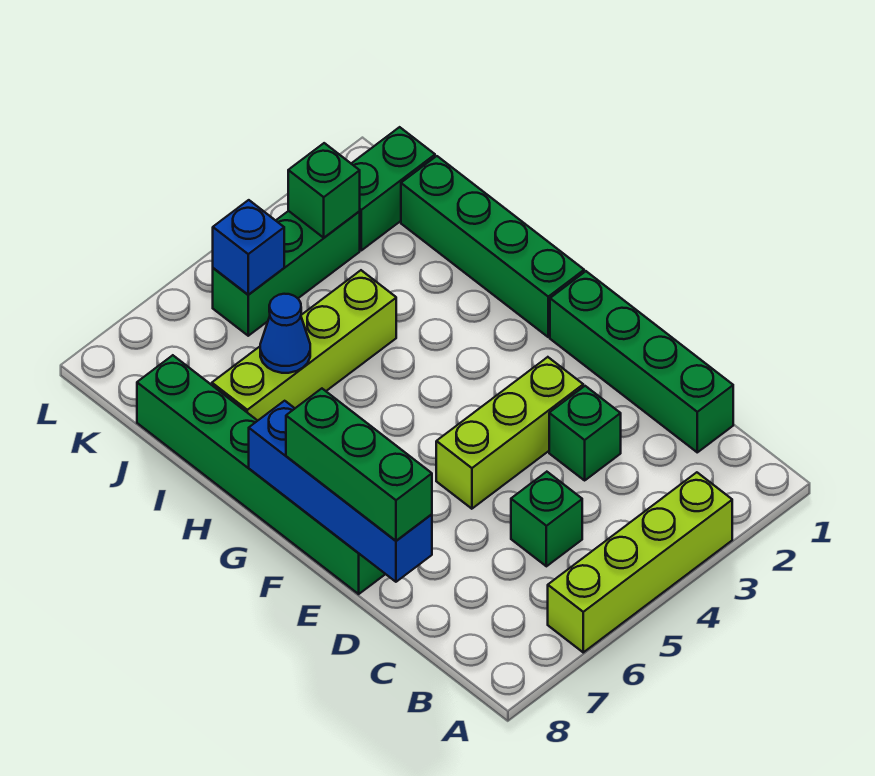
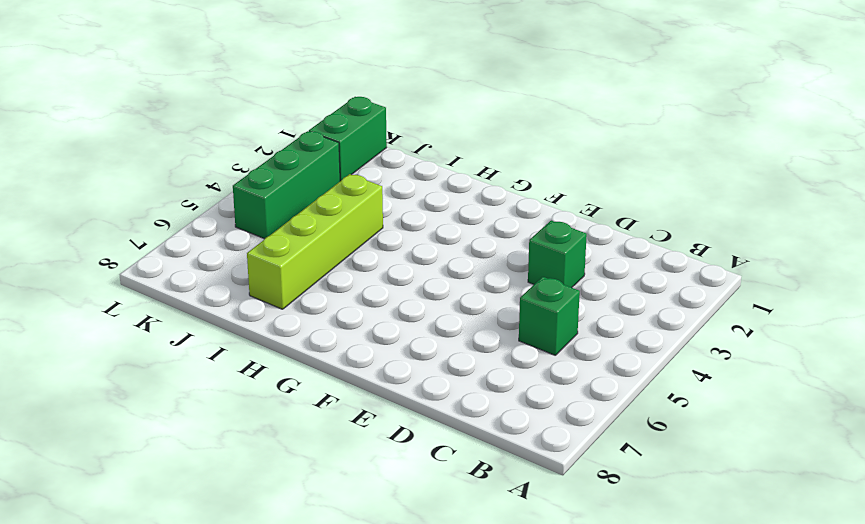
none -> lime brick A3:A6 level 1
none -> green brick C1:F1 level 1
none -> lime brick E3:E5 level 1

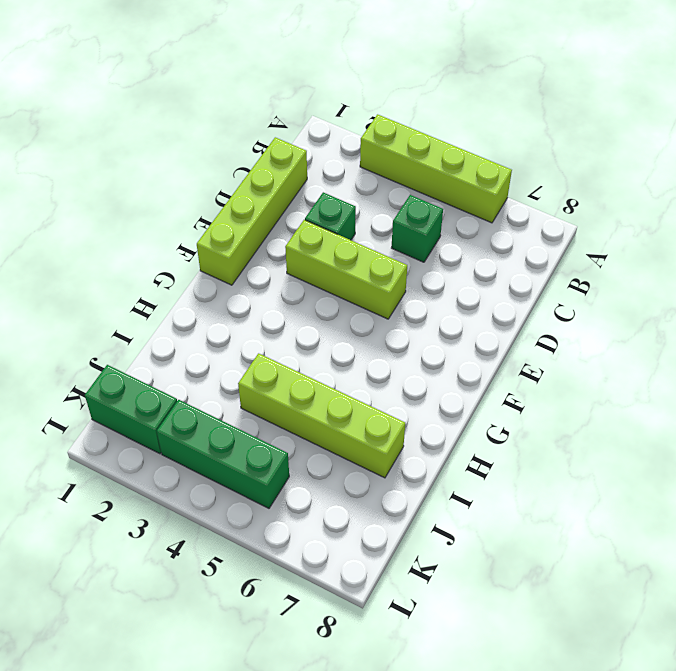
lime brick C1:F1 level 1 -> green brick C1:F1 level 1
none -> green brick E8:J8 level 1
none -> green brick G1:J1 level 1
none -> blue brick D8:G8 level 2

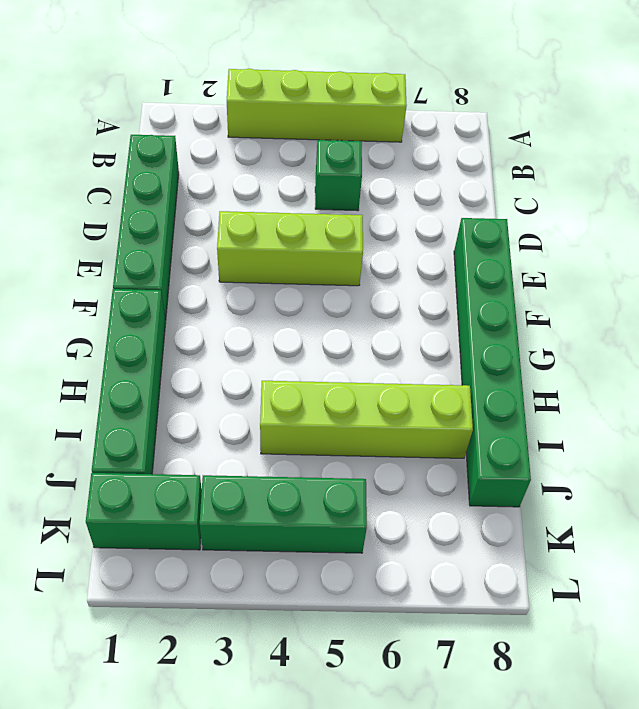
none -> green brick D3 level 1
none -> blue brick D8:G8 level 2
none -> blue cone I6 level 2

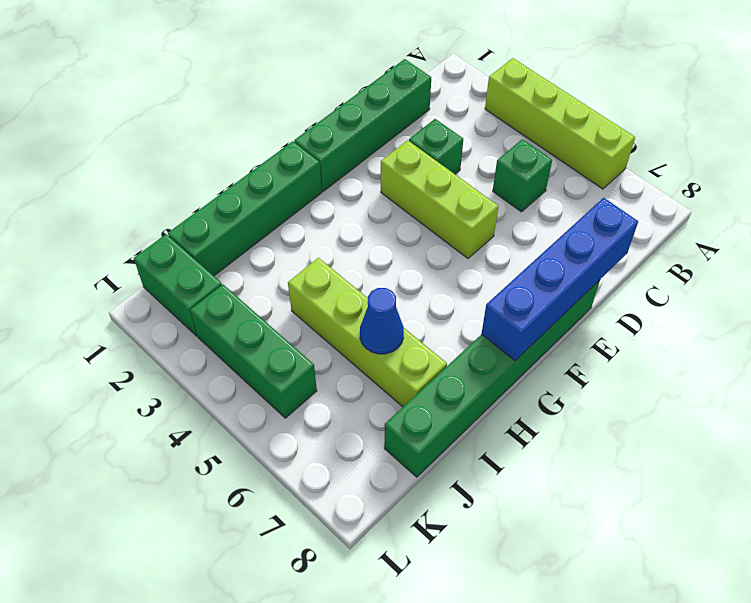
none -> green brick K3 level 2
none -> blue brick K5 level 2
none -> green brick D8:F8 level 3

